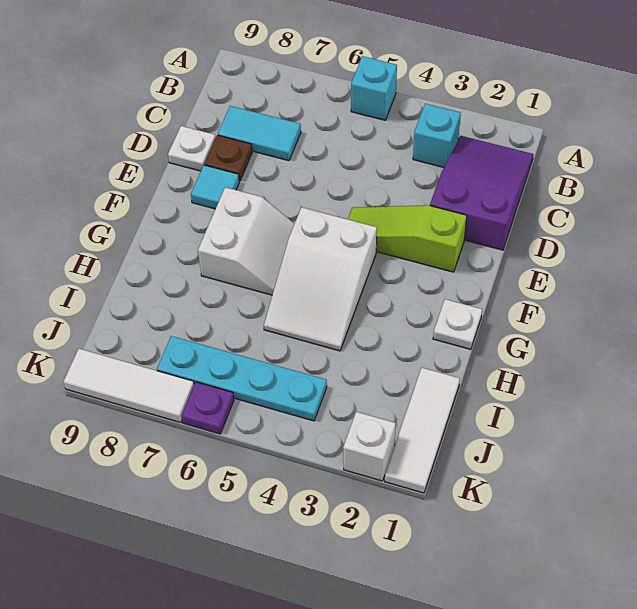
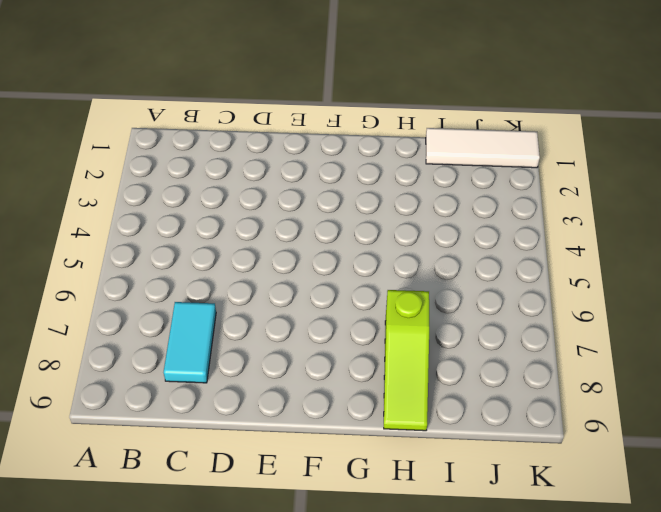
lime slope H7:H9 level 1 top 7 -> lime slope E2:E4 level 1 top 2
none -> cyan brick A5 level 1
none -> purple slope B1:D2 level 1 top D
none -> cyan brick B3 level 1

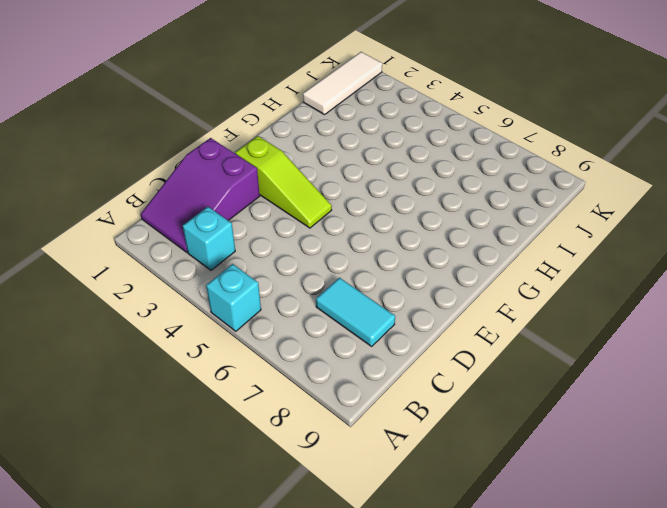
none -> brown plate D8 level 1
none -> white plate D9 level 1
none -> cyan tile E8 level 1

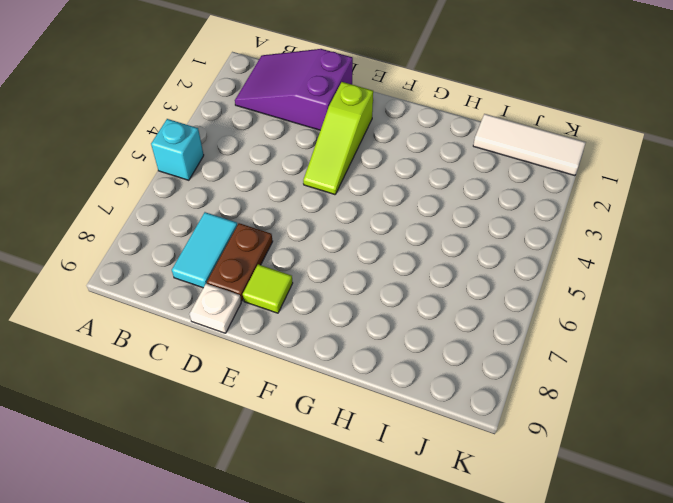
brown plate D7:D8 level 1 -> brown plate D8 level 1
lime tile E8 level 1 -> cyan tile E8 level 1
none -> cyan brick B3 level 1
none -> white slope F4:H5 level 1 top F
none -> white slope F6:G7 level 1 top 7

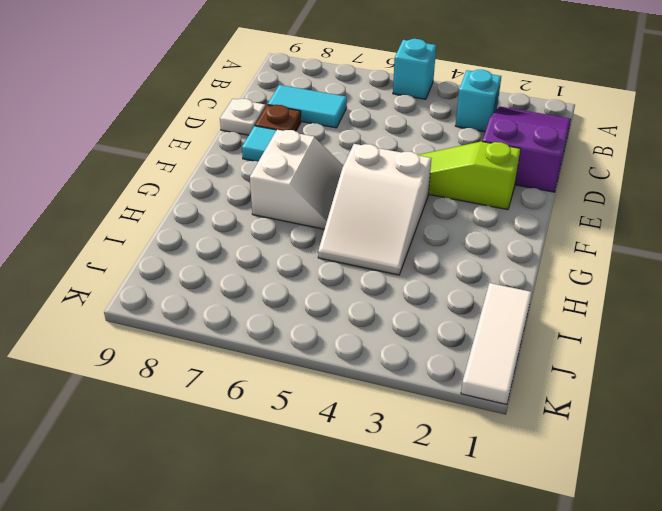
none -> white plate G1 level 1
none -> cyan plate J4:J7 level 1
none -> white brick K2 level 1

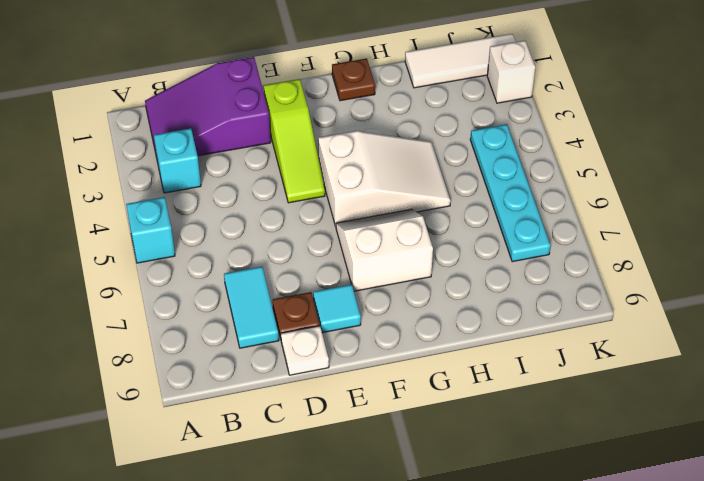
brown plate G1 level 1 -> white plate G1 level 1
none -> purple plate K6 level 1
none -> white tile K7:K9 level 1

